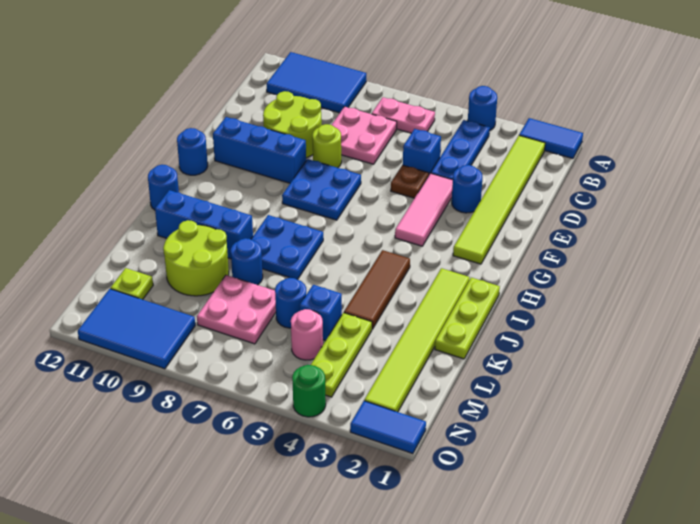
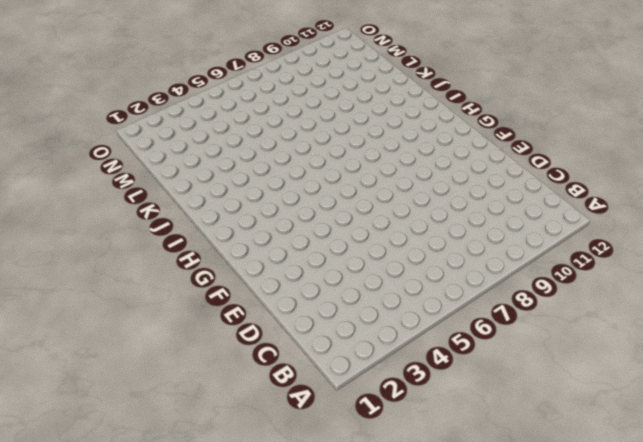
none -> blue tile A1:A2 level 1
none -> blue round brick A4 level 1
none -> blue tile A9:B11 level 1
none -> lime tile B2:G2 level 1

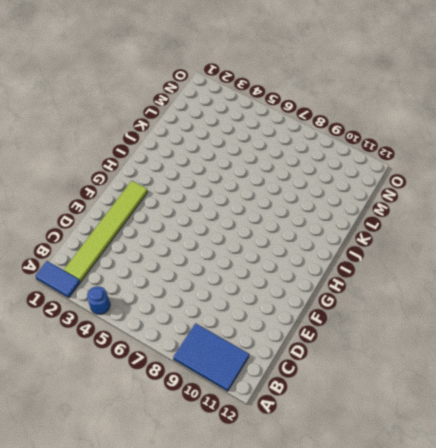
none -> blue plate B4:D4 level 1
none -> pink plate B6:B7 level 1
none -> pink plate C7:D8 level 1
none -> blue brick D5 level 1

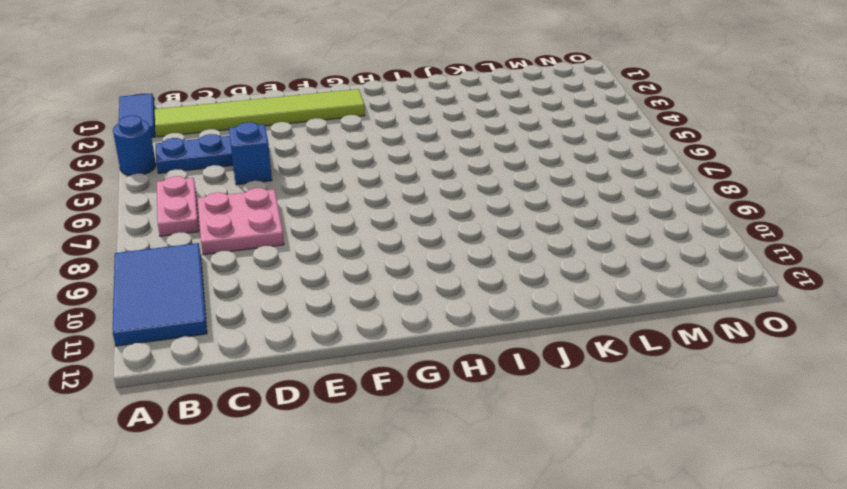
none -> lime round brick D9:E10 level 1
none -> blue round brick E3 level 1
none -> pink tile E4:G4 level 1
none -> brown plate E5 level 1

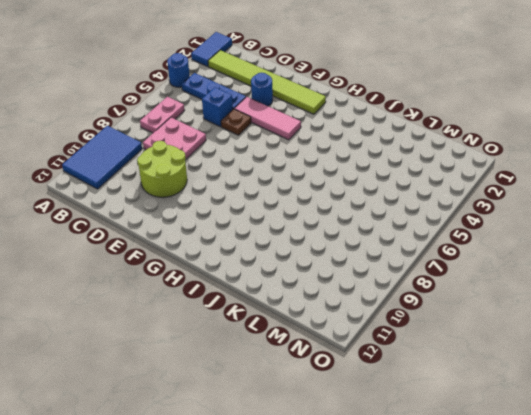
none -> lime round brick E8 level 1
none -> blue plate F7:G8 level 1
none -> blue brick F9:F11 level 1
none -> blue round brick G12 level 1

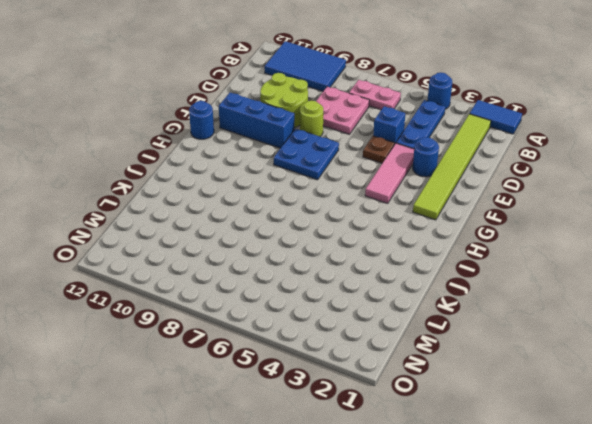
none -> lime plate I1:K1 level 1
none -> lime tile I2:N2 level 1
none -> brown tile I4:K4 level 1
none -> blue plate I7:J8 level 1

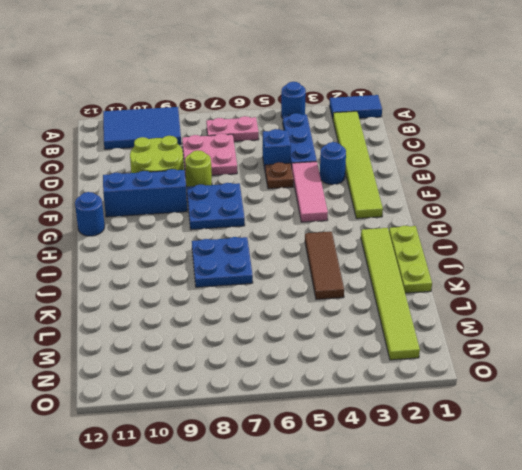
none -> blue round brick I12 level 1
none -> blue brick J9:J11 level 1
none -> blue round brick K8 level 1
none -> lime round brick K9:L10 level 1

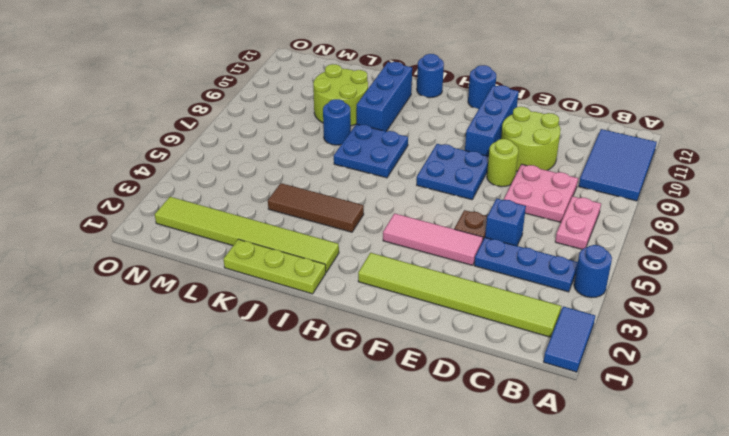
none -> blue round brick E3 level 1
none -> lime plate L4:N4 level 1
none -> blue brick L5 level 1
none -> blue round brick L6 level 1

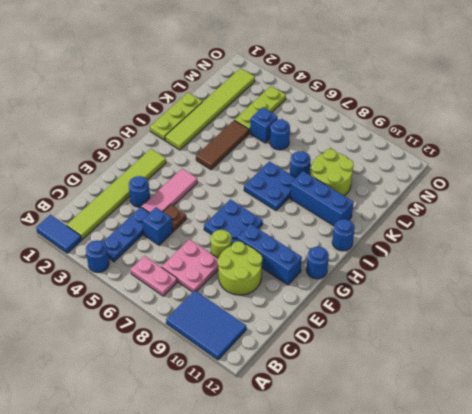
none -> pink plate L7:M8 level 1
none -> pink round brick M5 level 1
none -> lime plate M11 level 1
none -> blue tile N9:O11 level 1

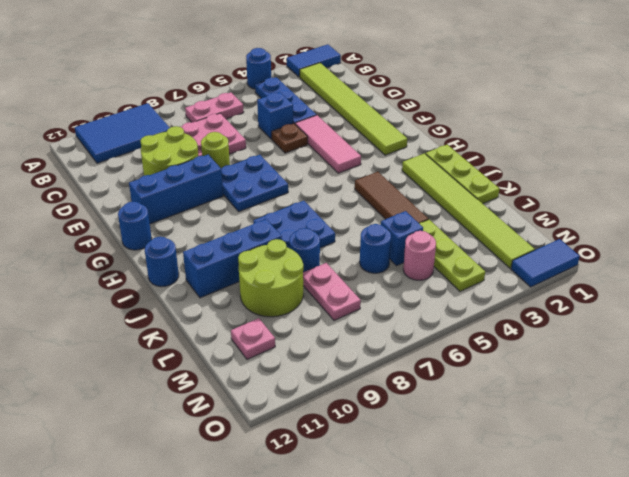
pink plate L8:M8 level 1 -> pink plate L7:M8 level 1
pink plate M11 level 1 -> lime plate M11 level 1
none -> blue round brick E3 level 1
none -> blue tile N9:O11 level 1
none -> green round brick O4 level 1

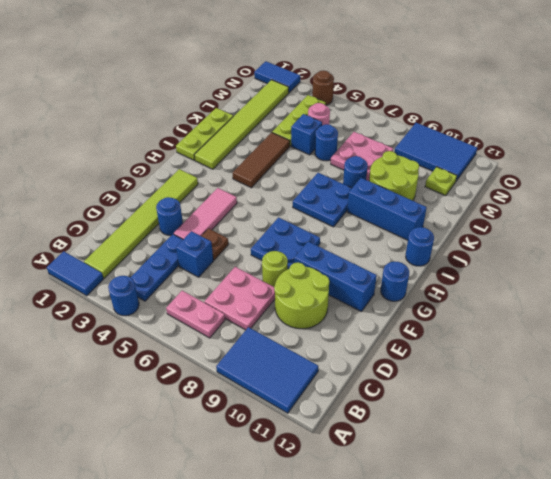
brown round brick O4 level 1 -> green round brick O4 level 1

